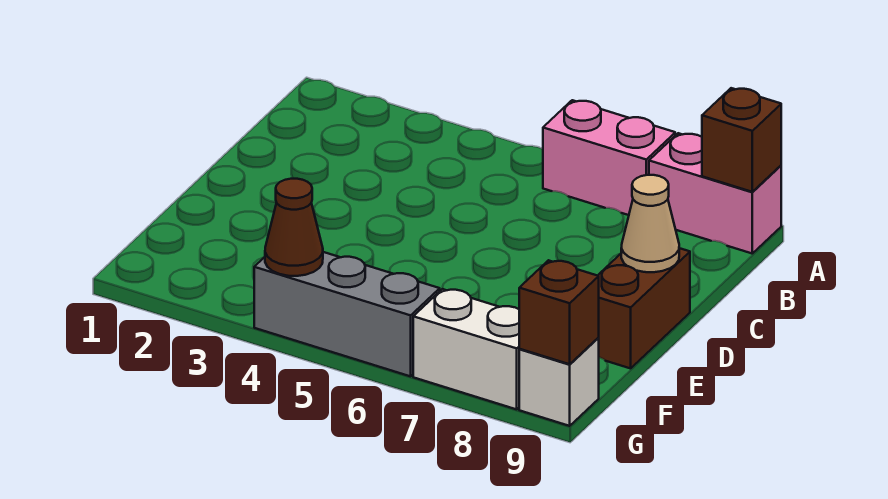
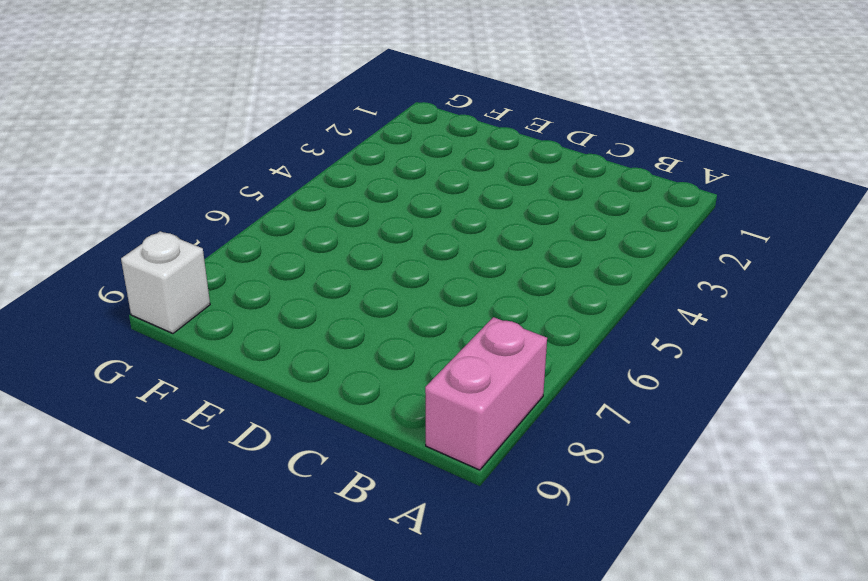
none -> pink brick A6:A7 level 1
none -> brown brick D9:E9 level 1

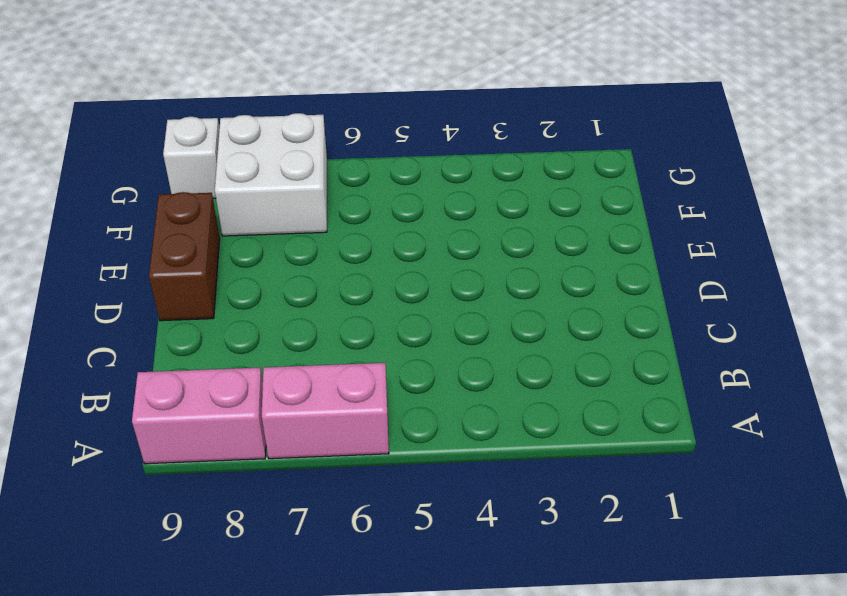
white brick F7:G8 level 1 -> white brick G7:G8 level 1
none -> grey brick G4:G6 level 1
none -> brown brick A9 level 2

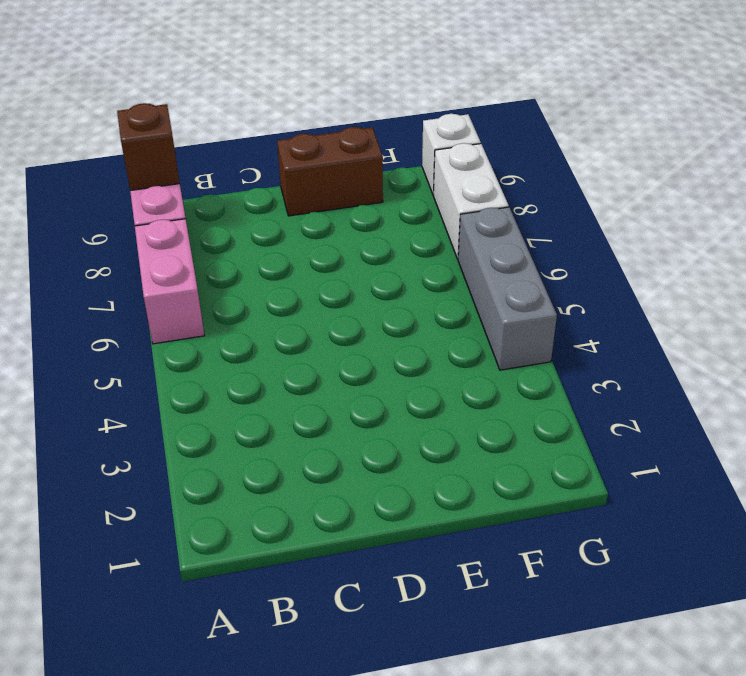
none -> tan cone D9 level 2
none -> brown cone G4 level 2

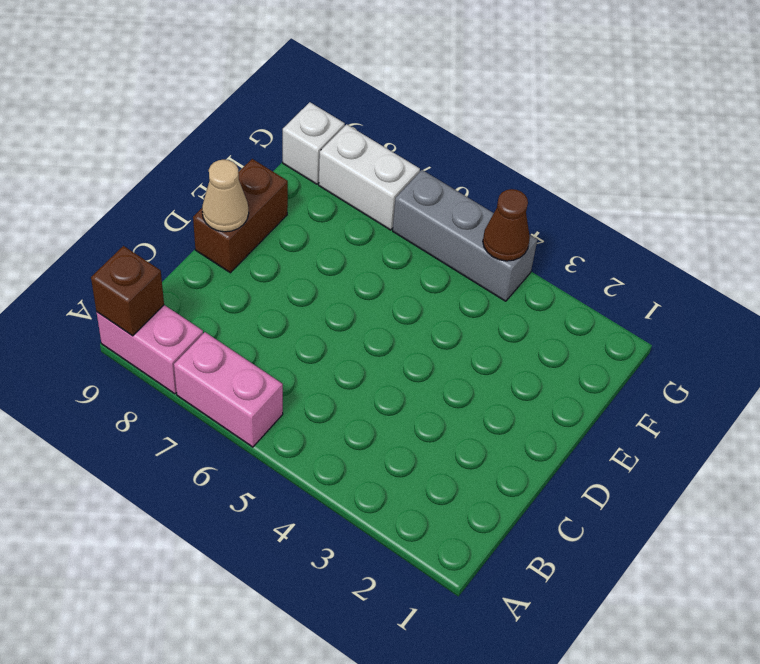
none -> brown brick G9 level 2

